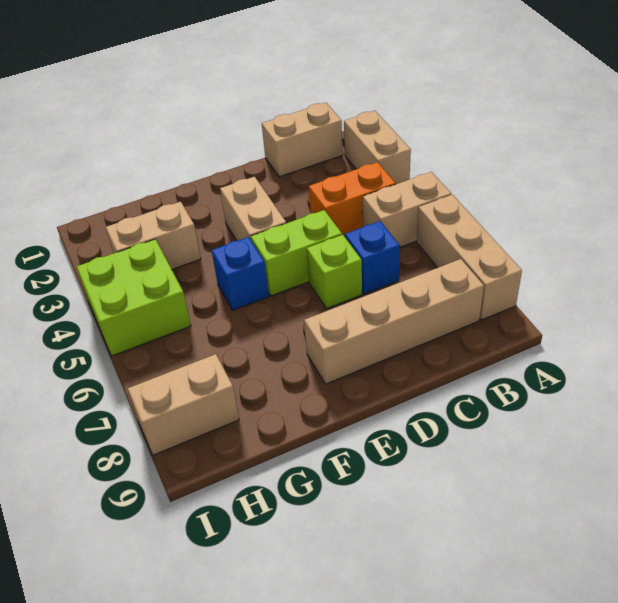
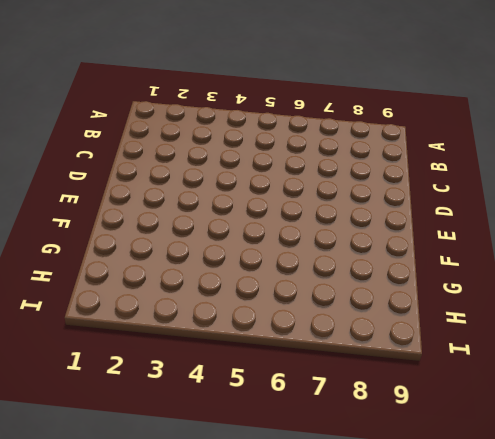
none -> tan brick A2:A3 level 1
none -> tan brick A5:B5 level 1
none -> tan brick A6:A8 level 1

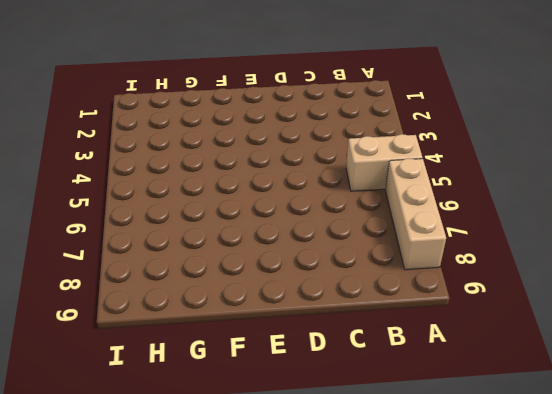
none -> tan brick A2:A3 level 1
none -> tan brick B1:C1 level 1
none -> orange brick B4:C4 level 1

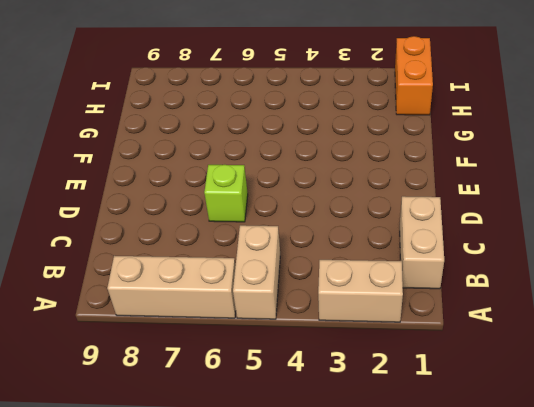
orange brick H1:I1 level 1 -> orange brick B4:C4 level 1
none -> tan brick B8:E8 level 1
none -> blue brick C6 level 1
none -> lime brick D5:E5 level 1

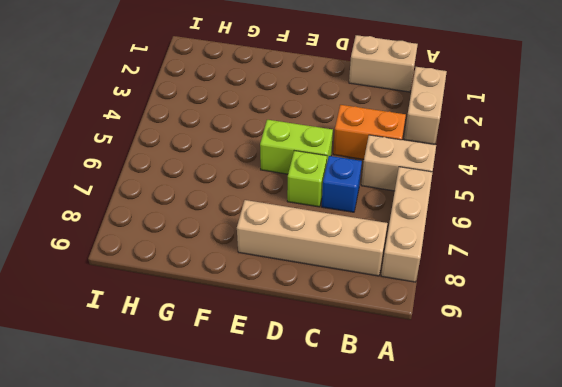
none -> tan brick E3:E4 level 1
none -> blue brick F5 level 1
none -> tan brick G3:H3 level 1

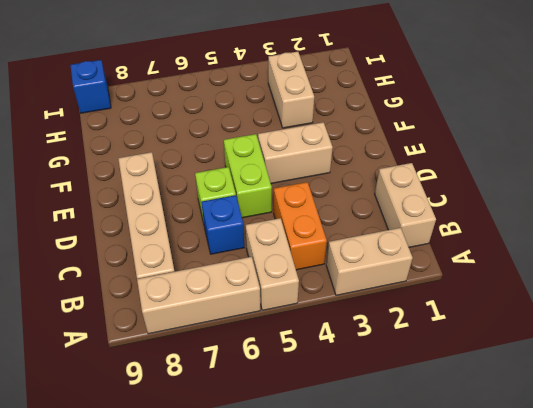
blue brick I9 level 1 -> blue brick F5 level 1
none -> lime brick H4:I5 level 1
none -> tan brick H8:I8 level 1

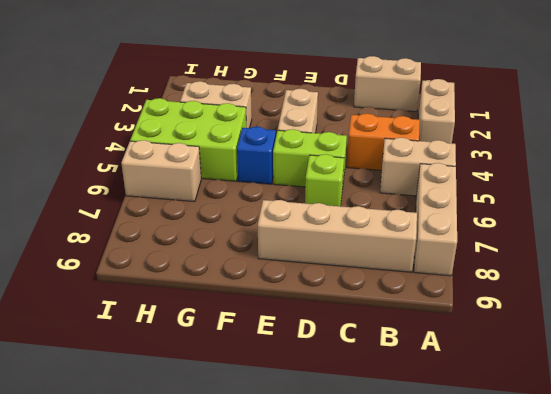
lime brick G4:I5 level 1 -> lime brick H4:I5 level 1
tan brick H6:I6 level 1 -> tan brick H8:I8 level 1
none -> blue brick C6 level 1

